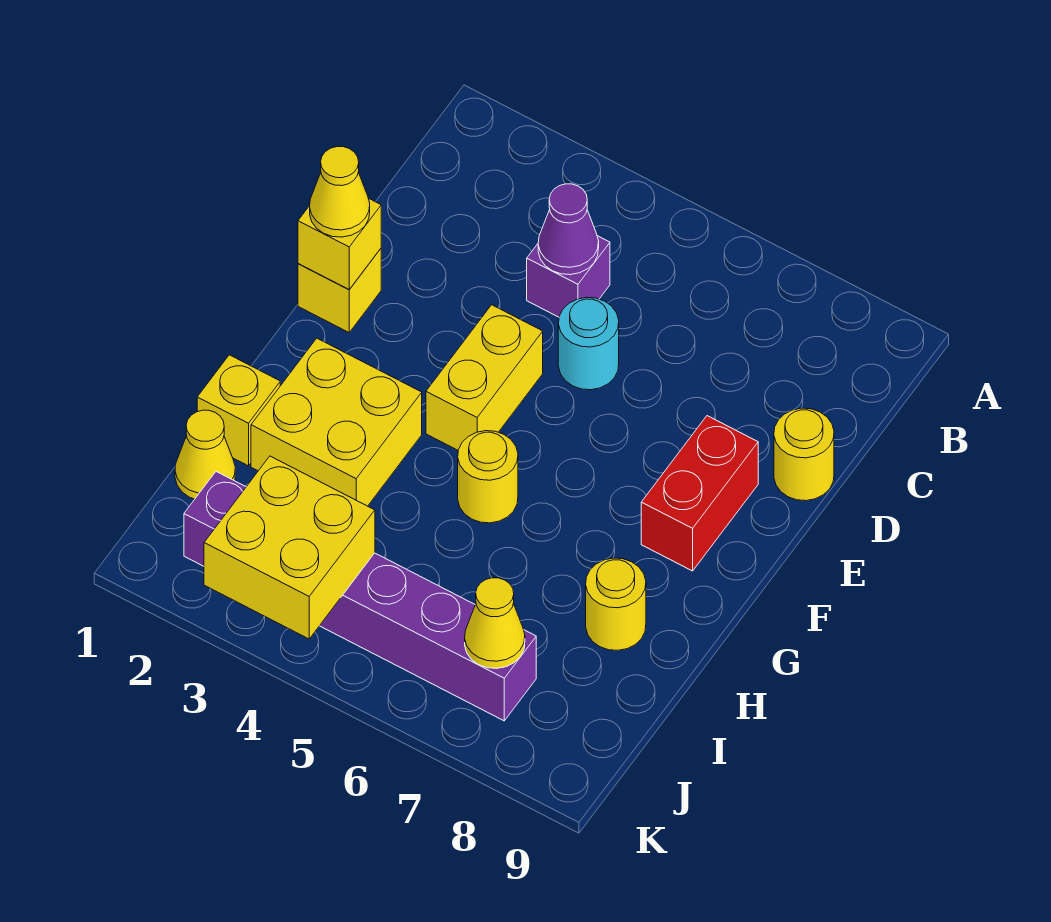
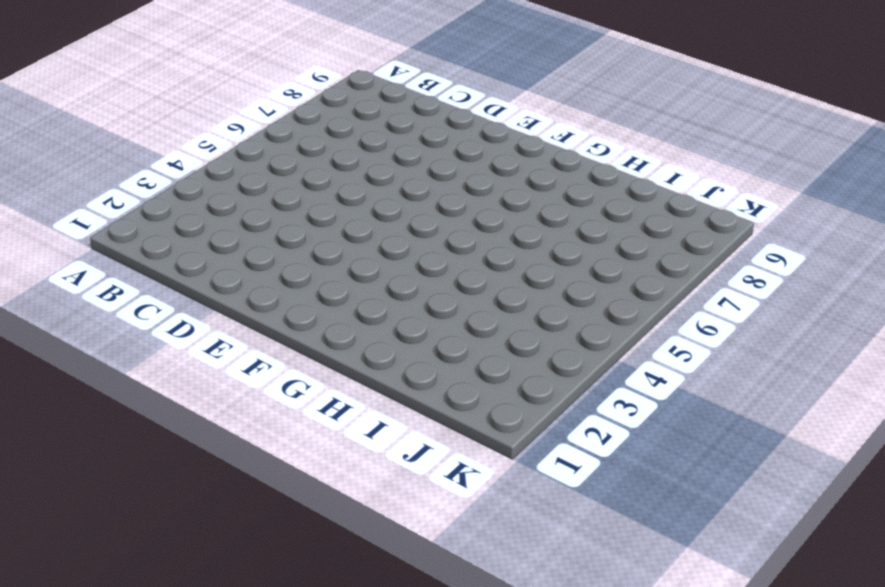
none -> purple brick C4 level 1
none -> cyan round brick D5 level 1
none -> yellow round brick D9 level 1

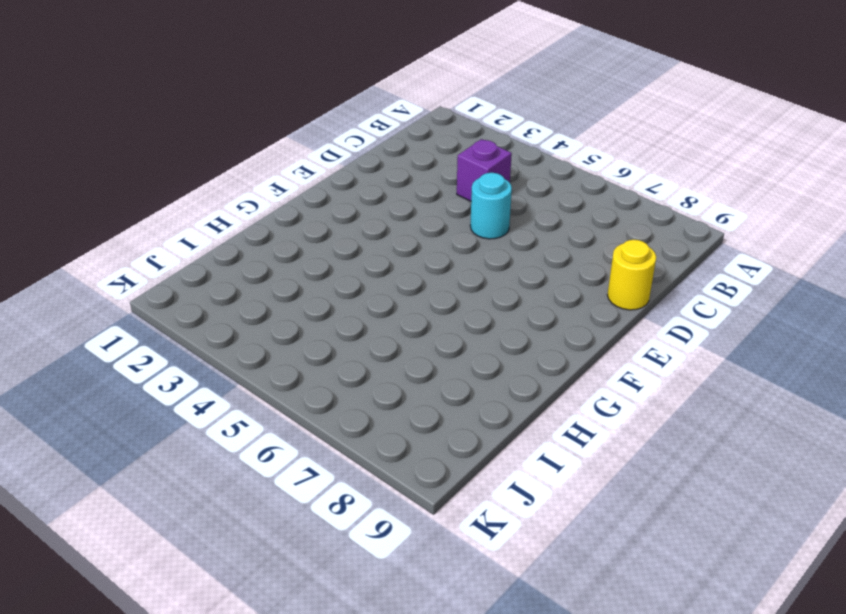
none -> yellow brick E1 level 1
none -> yellow brick E4:F4 level 1
none -> red brick E8:F8 level 1

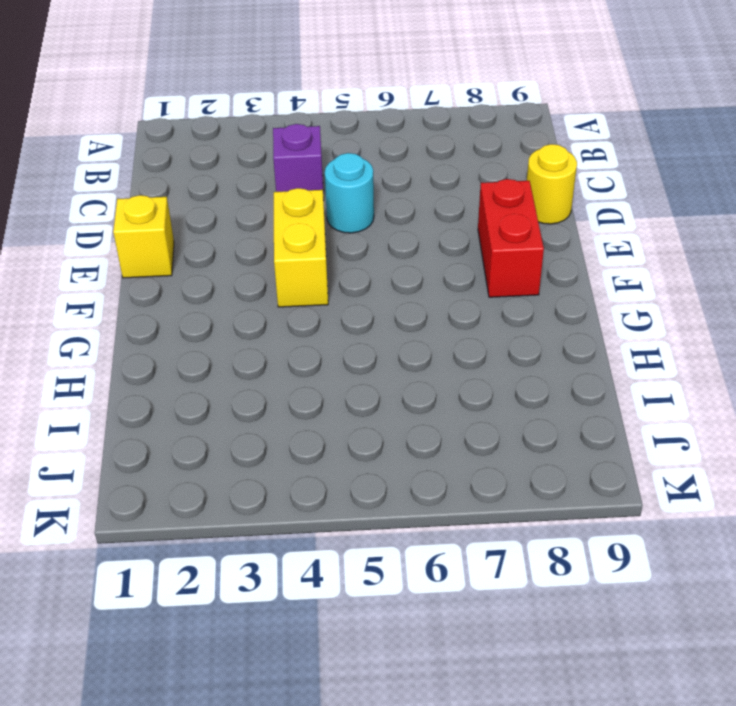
none -> yellow brick G2:H3 level 1
none -> yellow round brick G5 level 1
none -> yellow brick H1 level 1

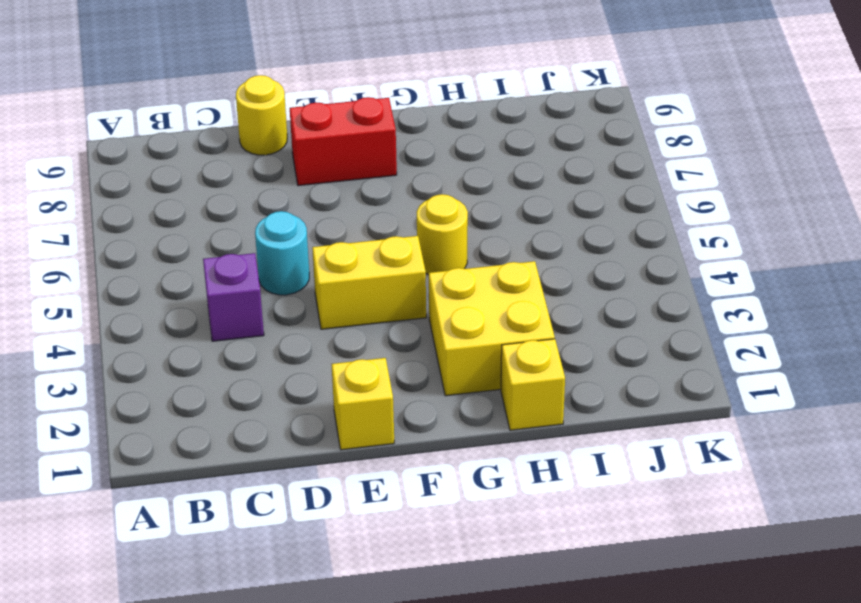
none -> yellow round brick H8 level 1
none -> yellow cone I1 level 1
none -> purple brick J2:J7 level 1

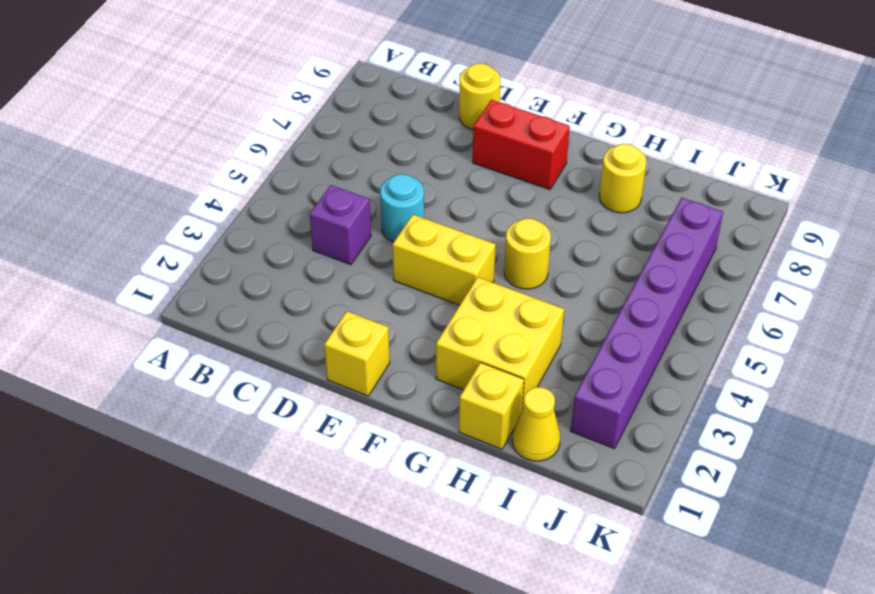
none -> purple cone C4 level 2
none -> yellow brick E1 level 2
none -> yellow brick J3:K4 level 2

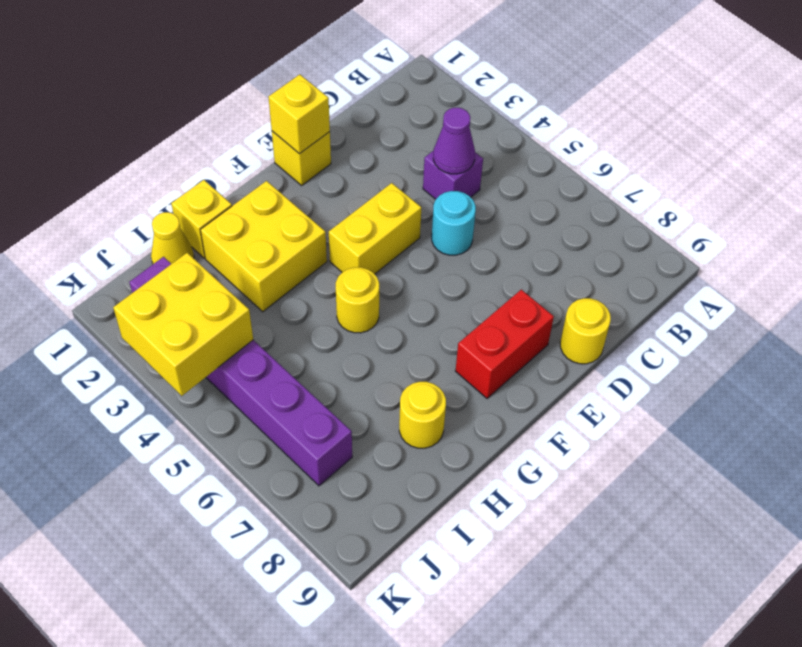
none -> yellow cone J7 level 2
none -> yellow cone E1 level 3

